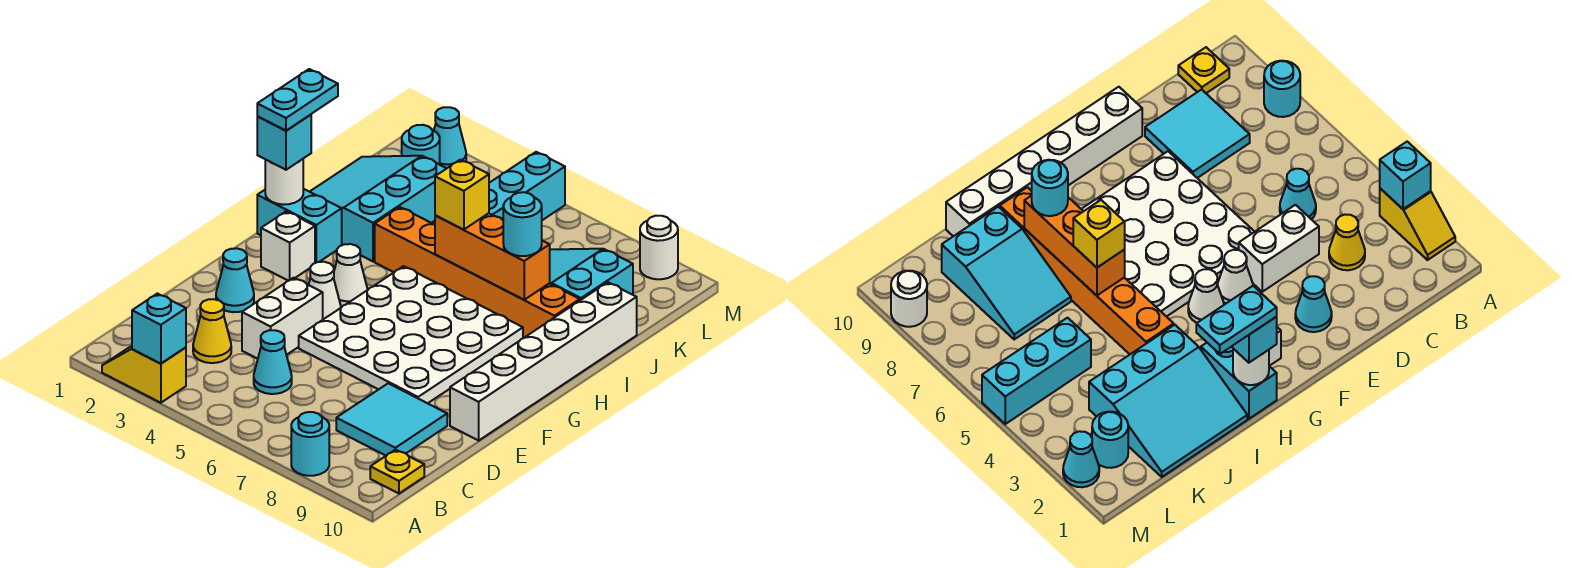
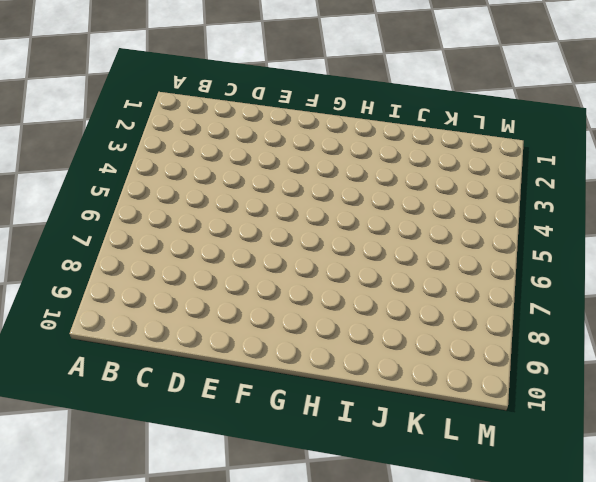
none -> yellow slope A2:A3 level 1 top 3
none -> cyan round brick A8 level 1
none -> yellow plate B10 level 1

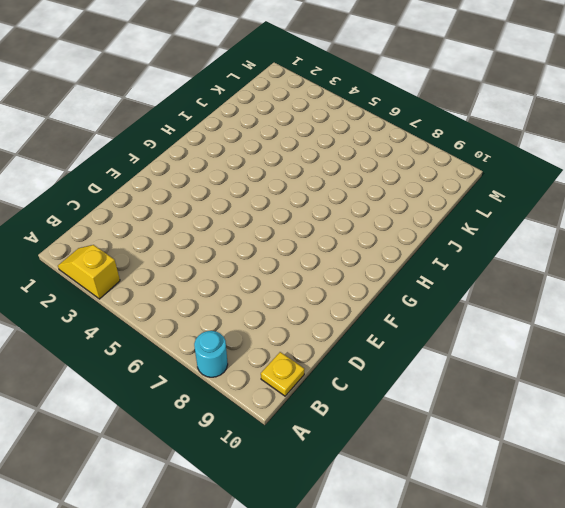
none -> yellow cone C3 level 1
none -> cyan cone C5 level 1
none -> cyan tile C8:D9 level 1

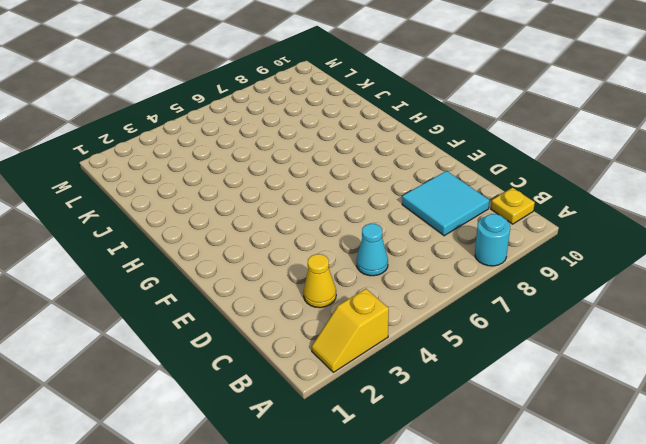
none -> white brick D4:E4 level 1
none -> cyan cone E2 level 1
none -> white plate E5:H8 level 1

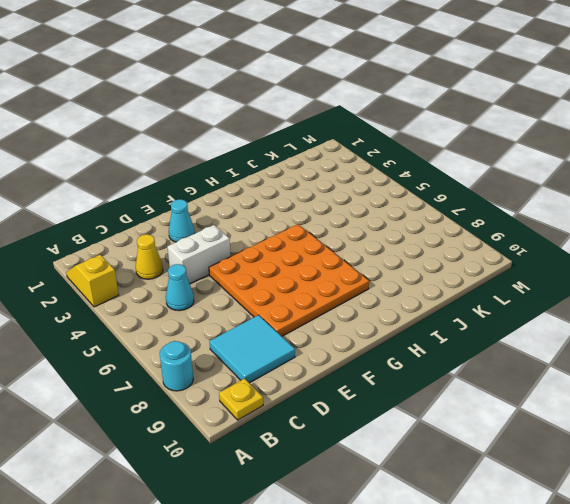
orange plate E5:H8 level 1 -> white plate E5:H8 level 1
none -> white brick E10:J10 level 1
none -> white cone F4 level 1
none -> white brick G2 level 1

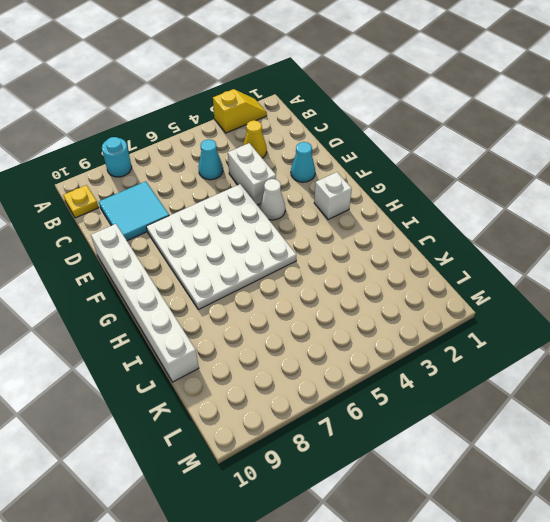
none -> white cone G4 level 1
none -> cyan brick H1:H2 level 1
none -> cyan slope I1:K3 level 1 top 3

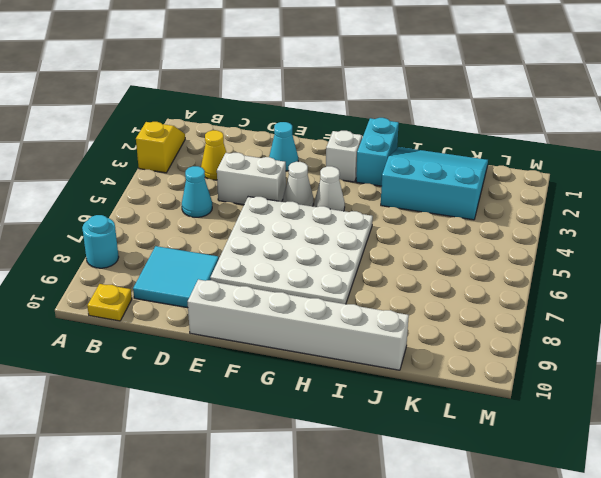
none -> orange brick I4:I9 level 1
none -> cyan slope J7:K9 level 1 top 9
none -> cyan brick K5:M5 level 1

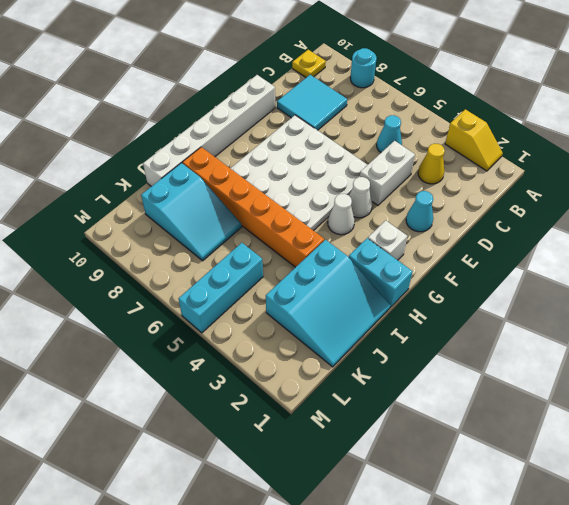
none -> cyan round brick L2 level 1
none -> cyan cone M2 level 1
none -> white round brick M9 level 1

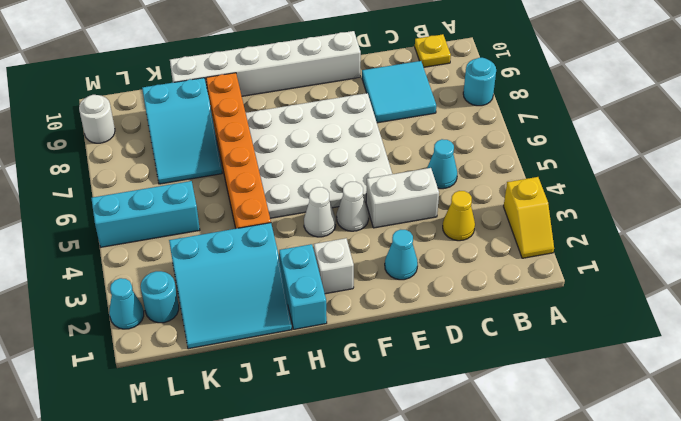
none -> cyan brick A3 level 2
none -> white round brick H1 level 2
none -> orange brick I6:I8 level 2

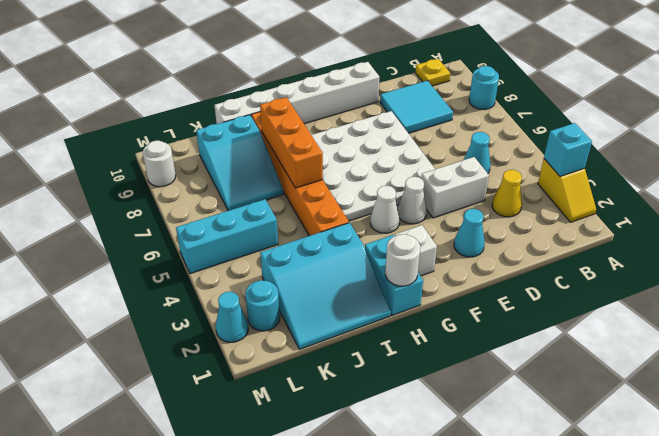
none -> cyan brick H1 level 3
none -> yellow brick I6 level 3
none -> cyan round brick I8 level 3

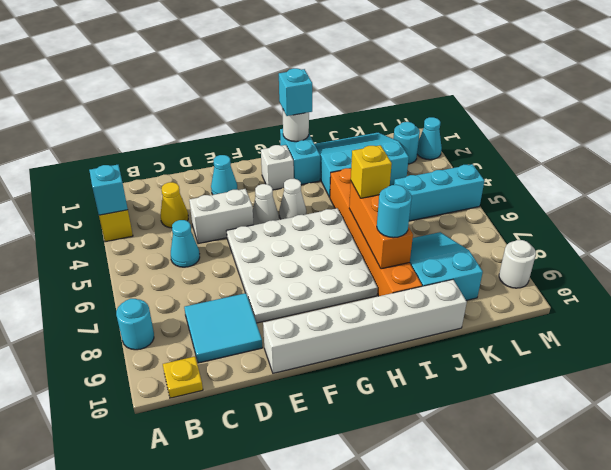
none -> cyan plate H1:I1 level 4

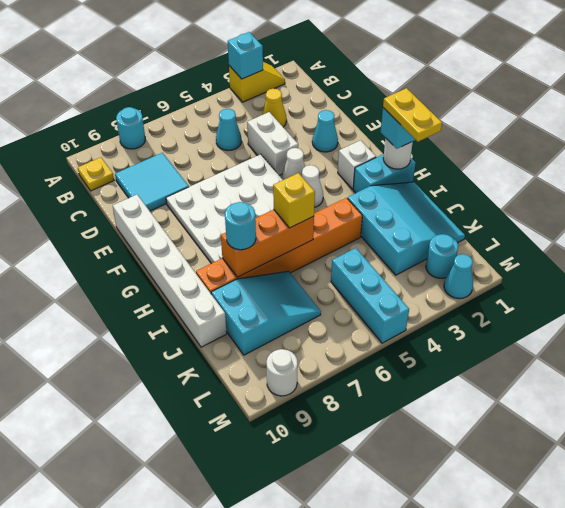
yellow plate H1:I1 level 4 -> cyan plate H1:I1 level 4

